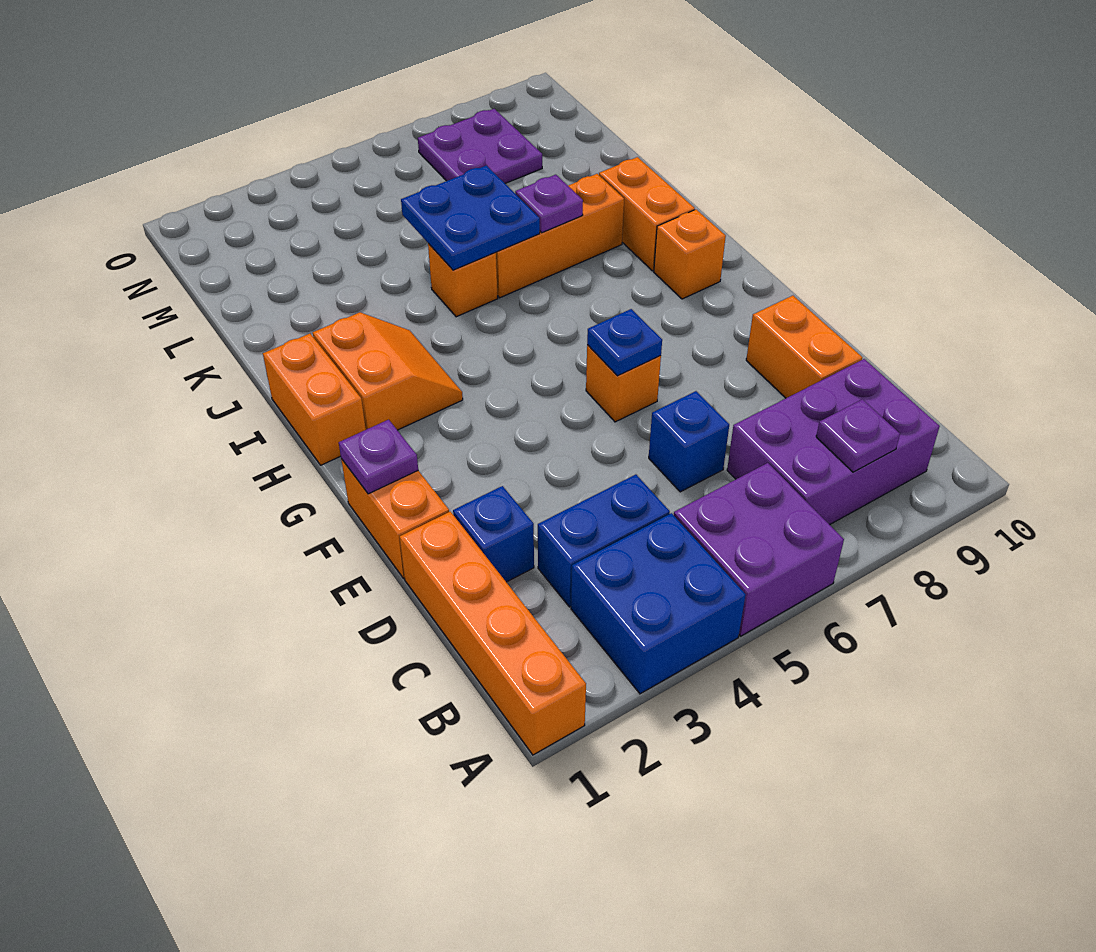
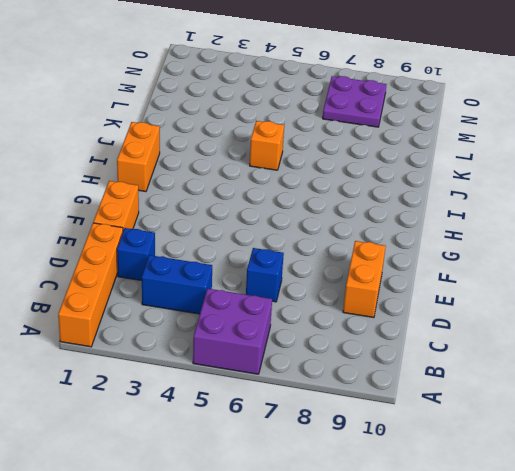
none -> blue brick A3:B4 level 1
none -> purple brick B7:C9 level 1
none -> orange brick F6 level 1

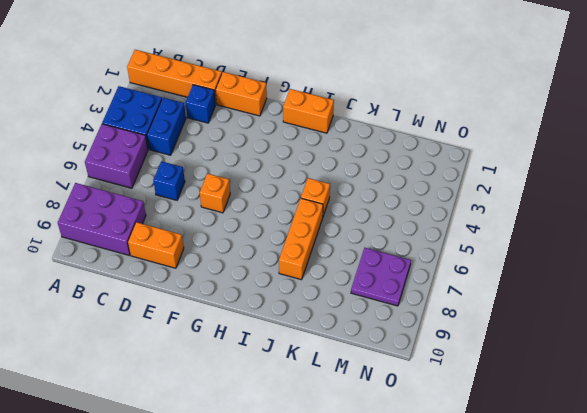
purple brick A8:C9 level 1 -> purple brick B7:C9 level 1
none -> orange slope H2:I3 level 1 top 2
none -> orange brick H9 level 1
none -> orange brick I9:J9 level 1

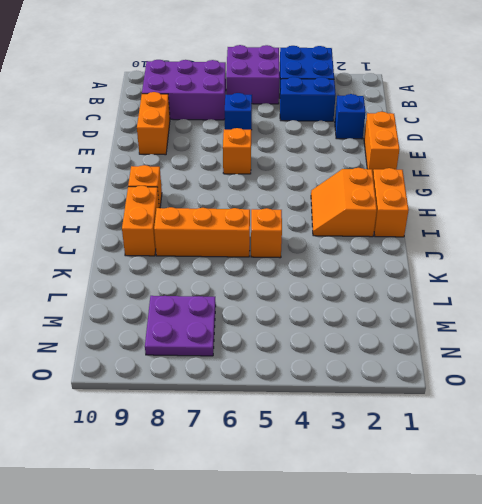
none -> orange brick A1:D1 level 1
none -> purple plate B8 level 2
none -> purple plate F1 level 2

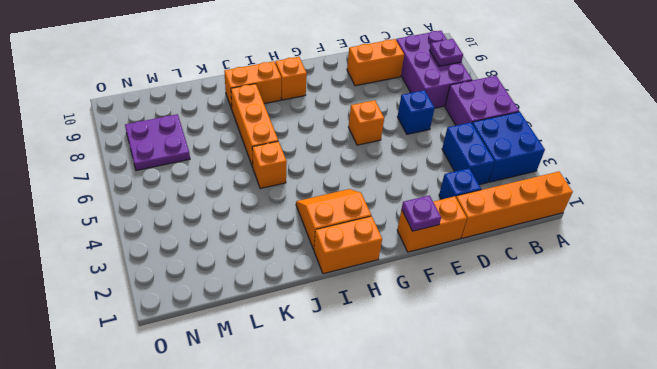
none -> blue plate F6 level 2
none -> blue plate J5:K6 level 2
none -> purple plate J7 level 2

